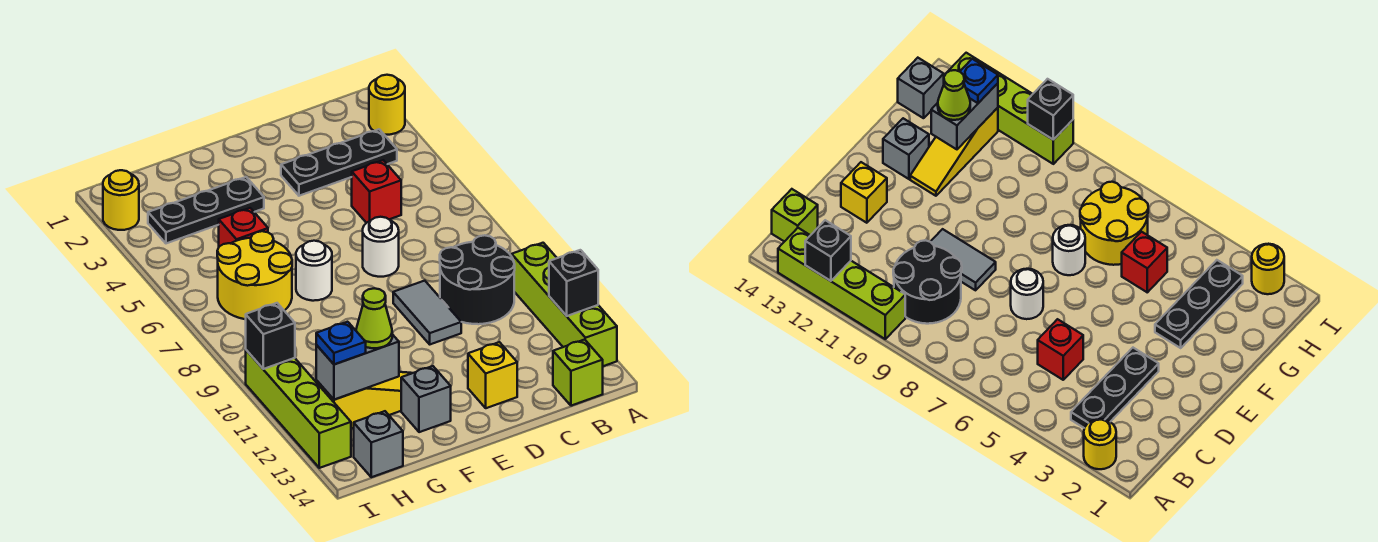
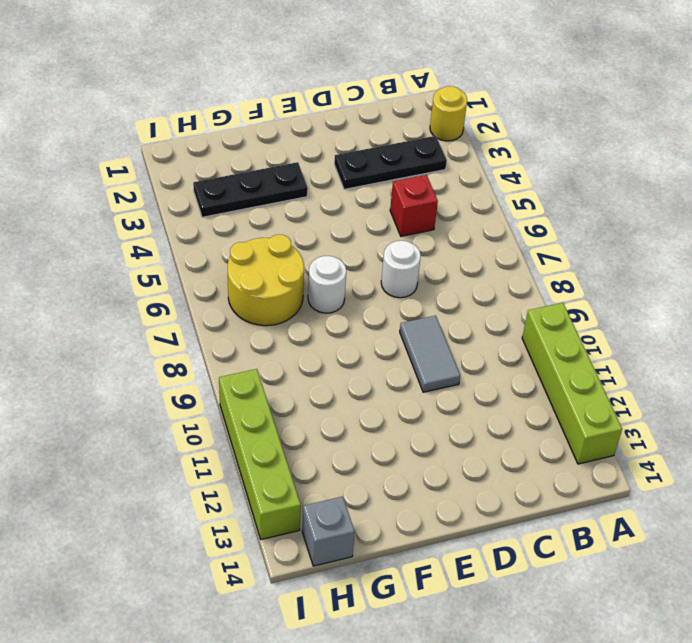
none -> black round brick B9:C10 level 1
none -> lime brick B14 level 1
none -> yellow brick D13 level 1

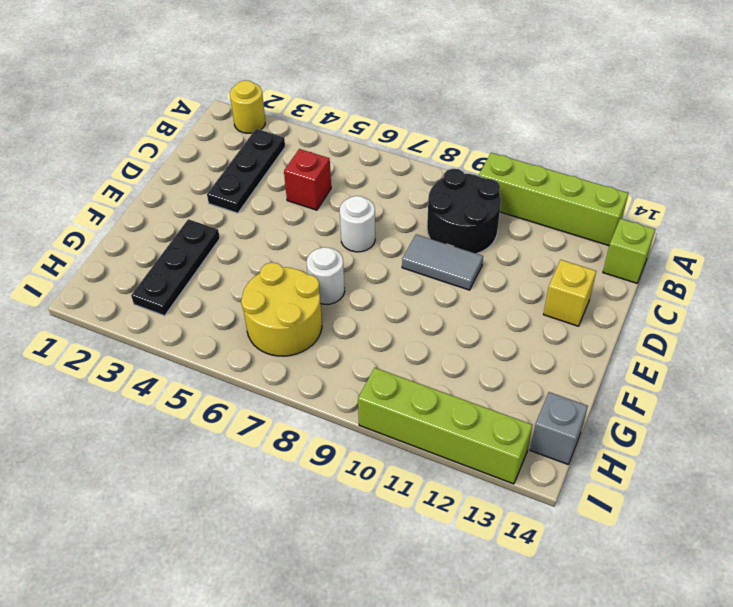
none -> yellow slope F12:H12 level 1 top H
none -> grey brick F13 level 1
none -> red brick G5 level 1

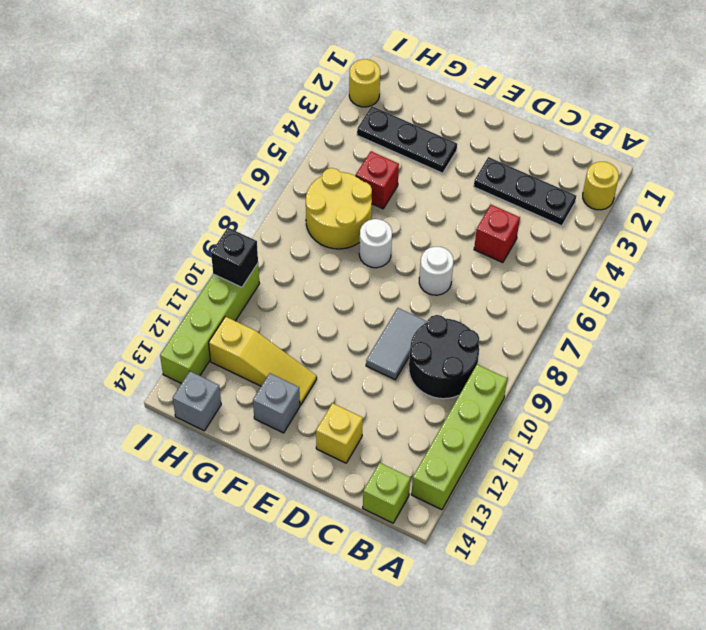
none -> black brick A12 level 2
none -> grey brick G12:H12 level 2
none -> lime cone G12 level 3

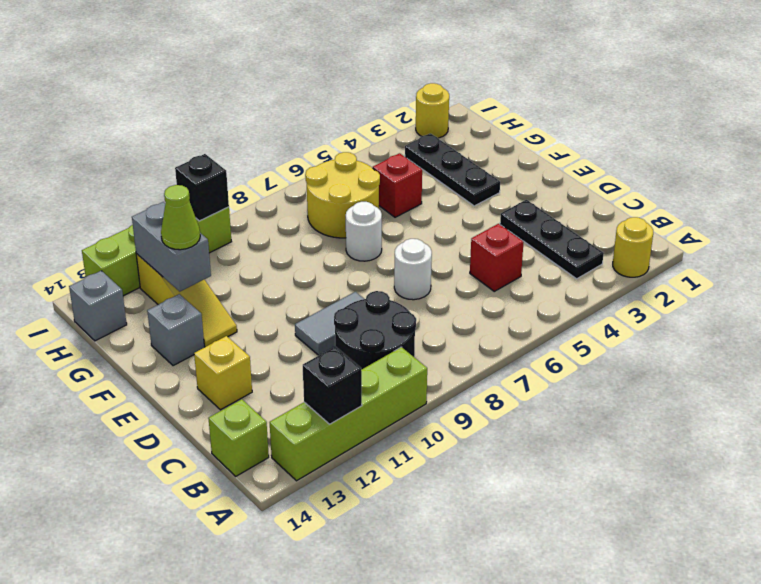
none -> blue plate H12 level 3

